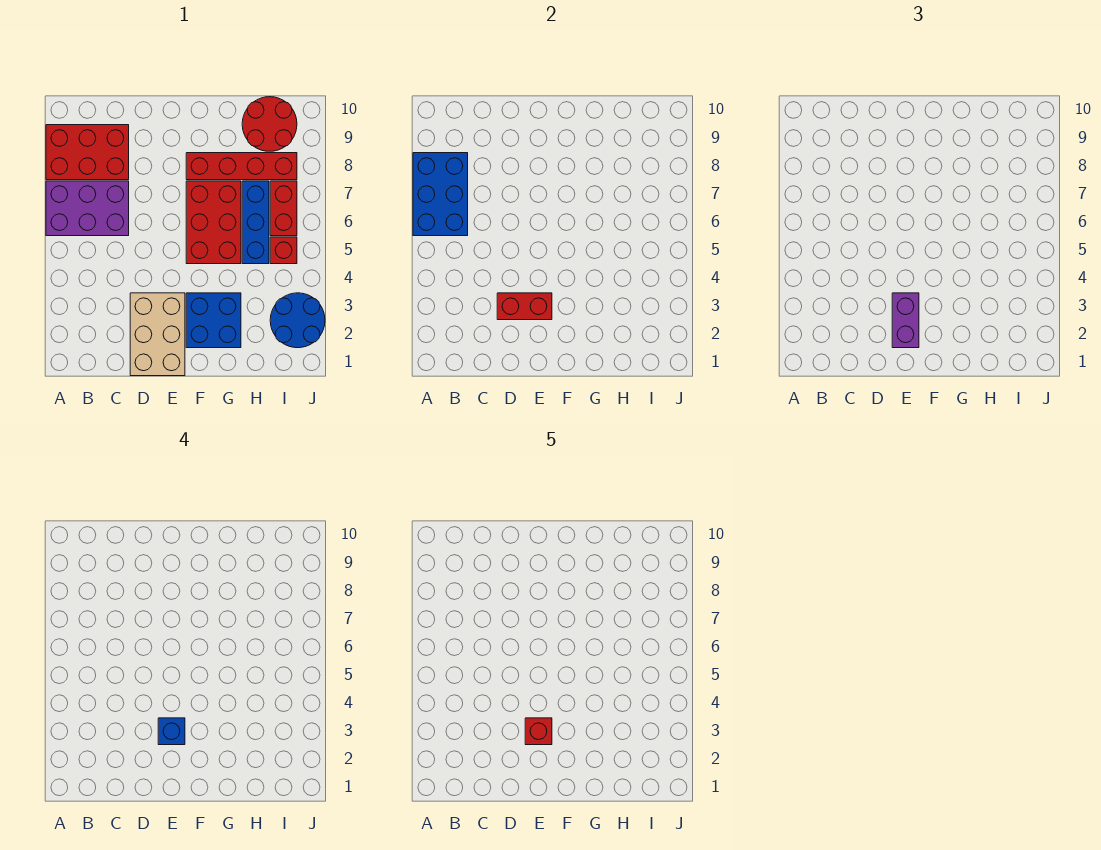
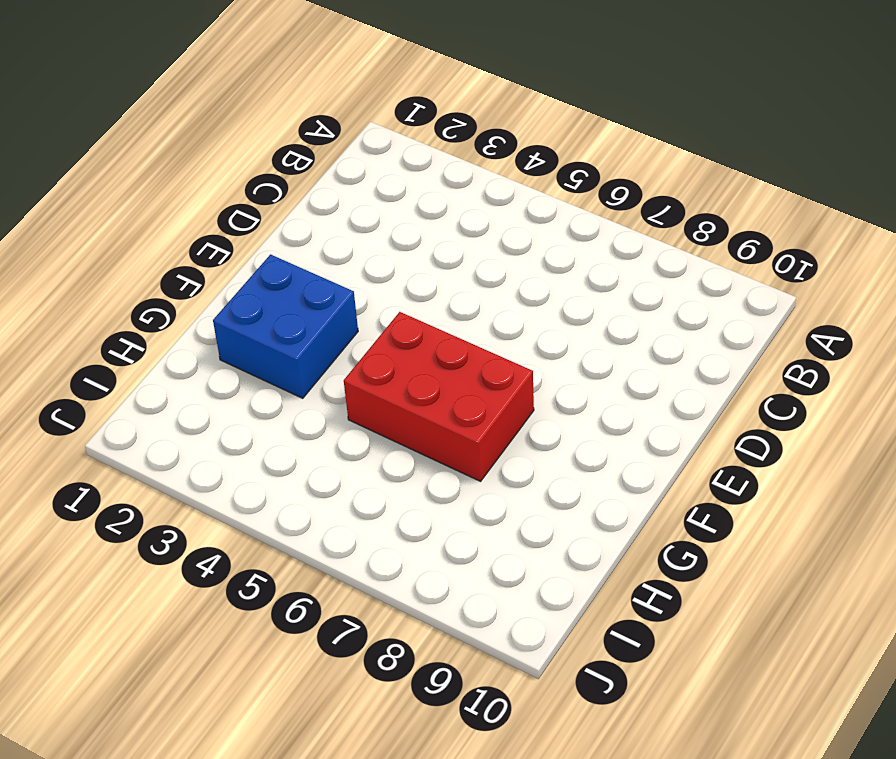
none -> purple brick A6:C7 level 1
none -> red brick A8:C9 level 1
none -> tan brick D1:E3 level 1

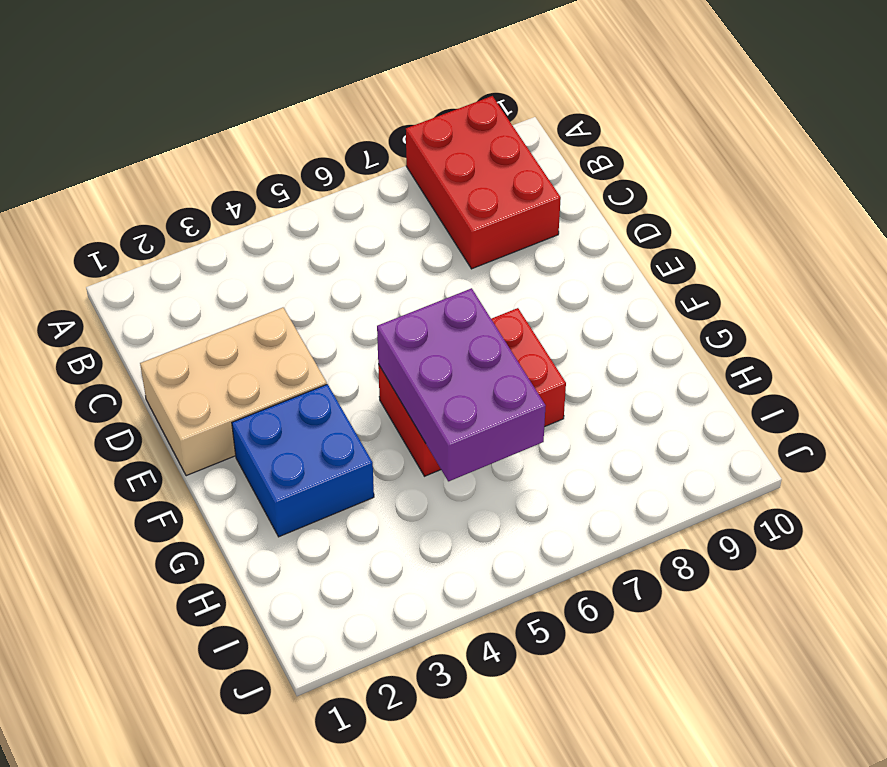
purple brick F5:H6 level 2 -> purple brick A6:C7 level 1
none -> red brick F8:I8 level 1
none -> blue brick H5:H7 level 1
none -> red round brick H9:I10 level 1

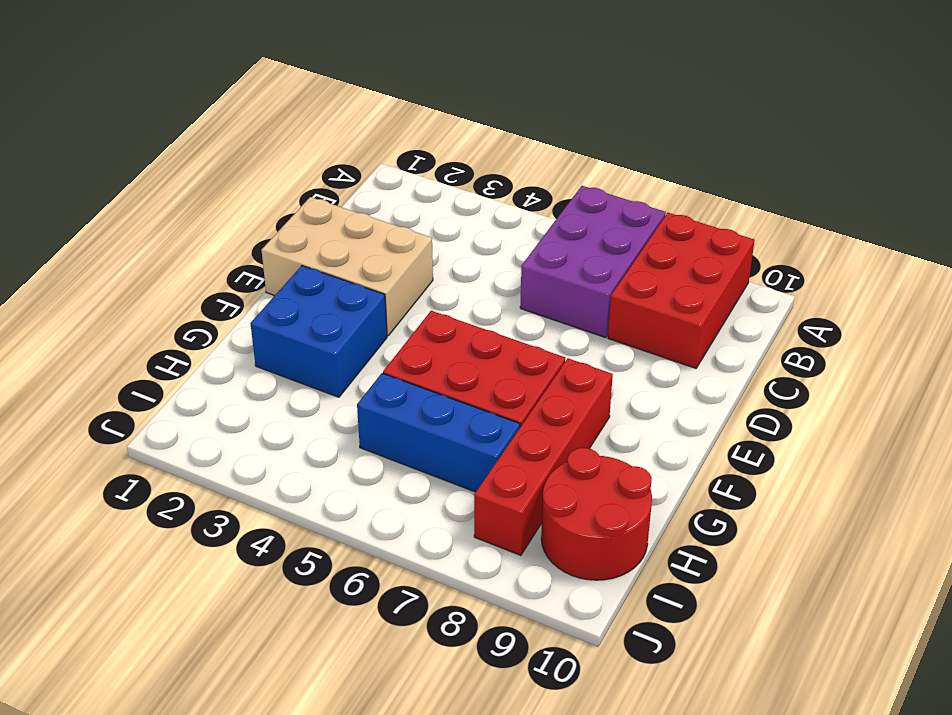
none -> blue round brick I2:J3 level 1
none -> red brick I5 level 1
none -> red brick I6:I7 level 1

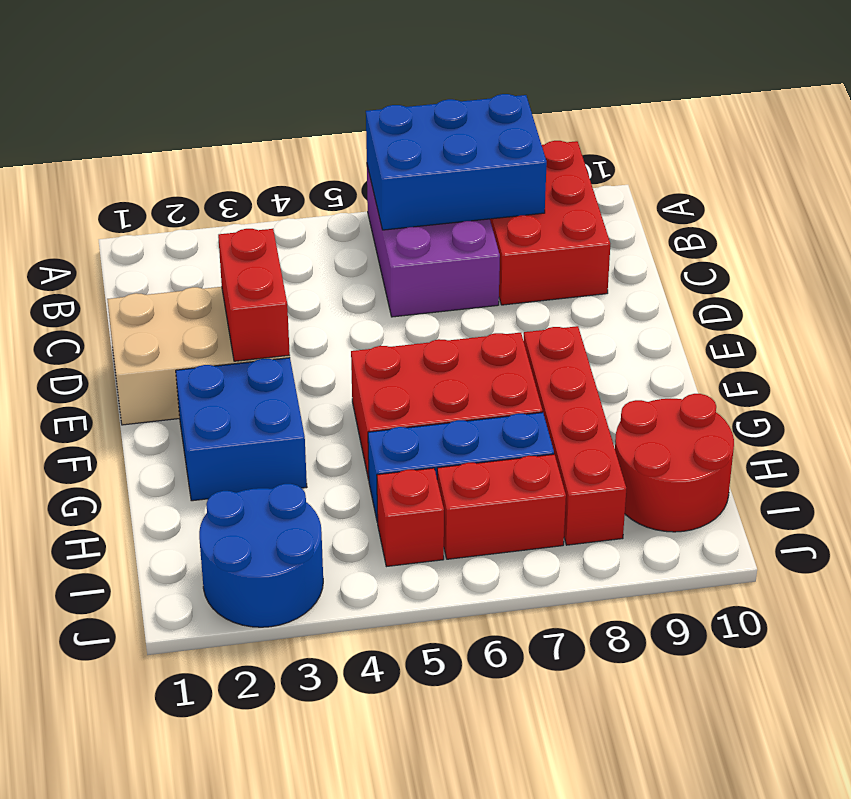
none -> purple brick E2:E3 level 3
none -> blue brick E3 level 4
none -> red brick E3 level 5

